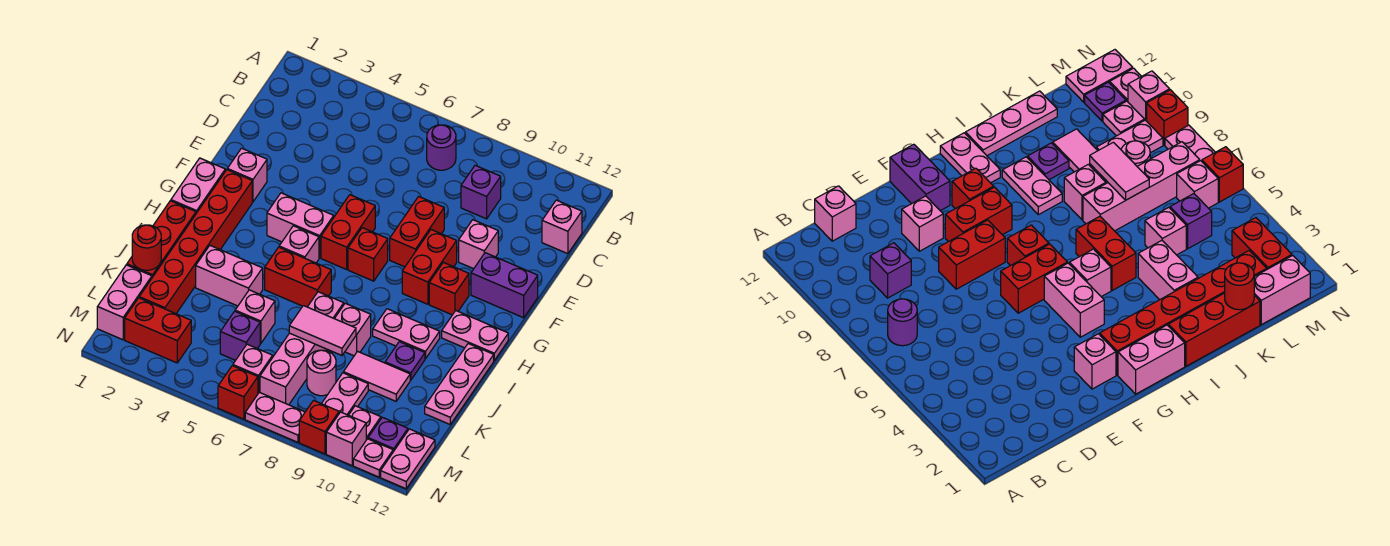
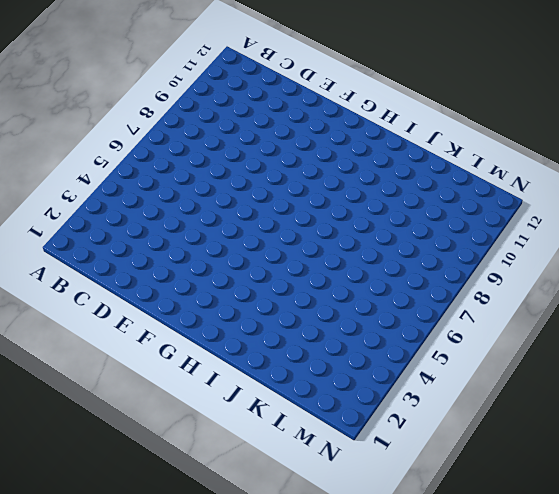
none -> purple round brick B7 level 1
none -> purple brick C9 level 1
none -> pink brick C12 level 1
none -> red brick E8:F8 level 1

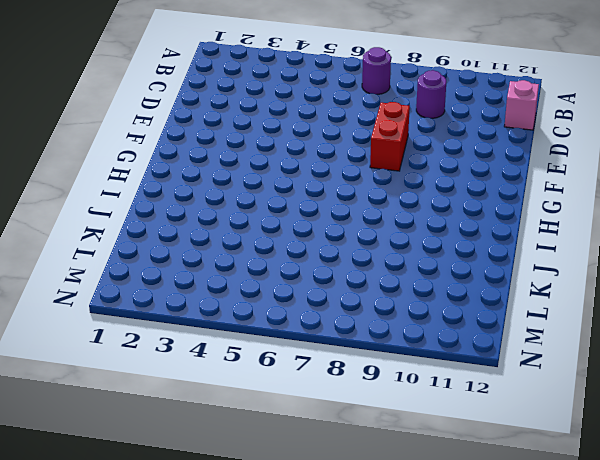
purple round brick C9 level 1 -> purple brick C9 level 1
none -> pink brick E10 level 1
none -> pink brick F2 level 1
none -> red brick F6:G6 level 1
none -> red brick F9:G9 level 1

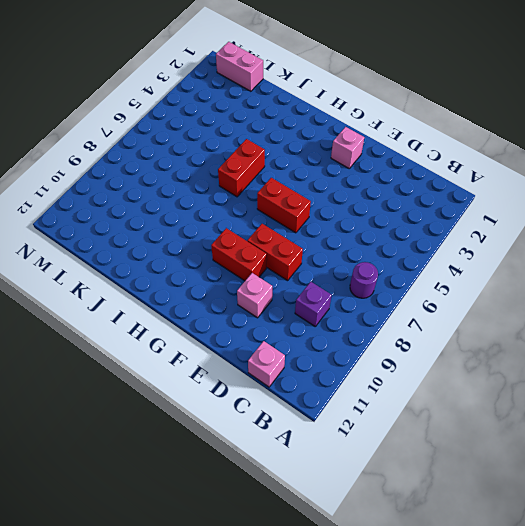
none -> purple brick F11:F12 level 1
none -> pink brick G1:H1 level 1
none -> red brick G2:L2 level 1
none -> pink brick G4:G5 level 1

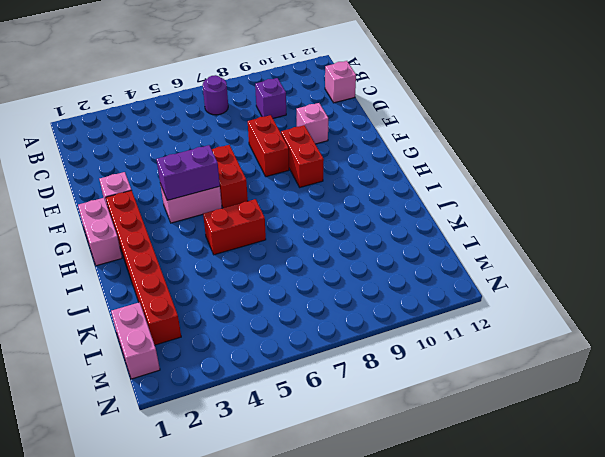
purple brick G4:G5 level 2 -> purple brick F11:F12 level 1
none -> red brick G7 level 1
none -> red brick G10 level 1
none -> pink brick H5 level 1
none -> pink plate H11:H12 level 1

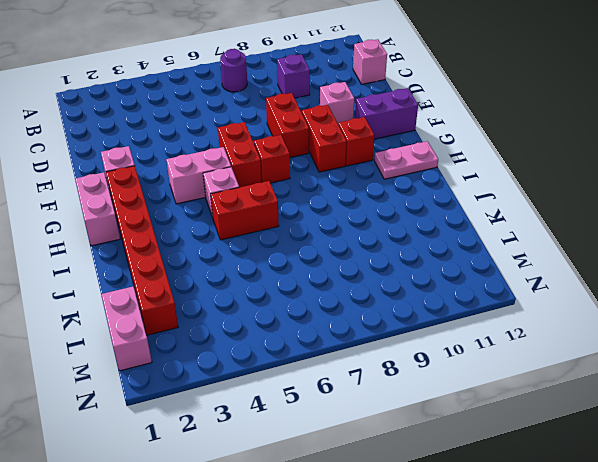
none -> red brick I1:K1 level 1
none -> pink plate I9:I10 level 1
none -> pink plate I12:K12 level 1
none -> pink brick J3:J4 level 1

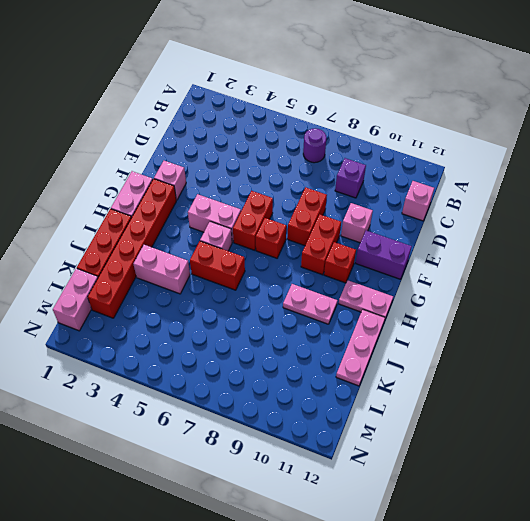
none -> pink brick J7:M7 level 1
none -> pink brick J8 level 1
none -> purple plate J10 level 1
none -> pink brick K5 level 1

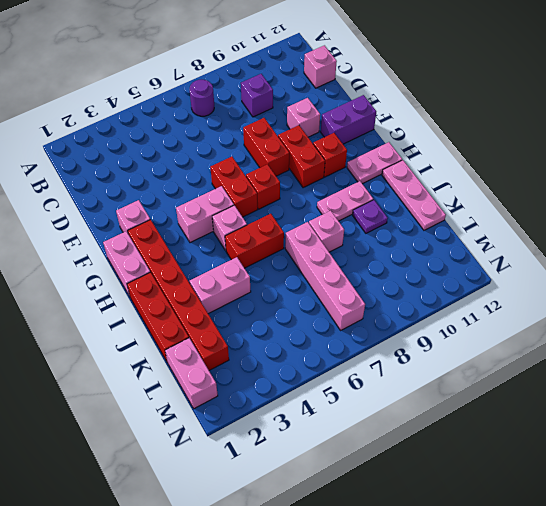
none -> pink brick K5 level 1
none -> pink tile K9:K10 level 1
none -> purple brick L5 level 1
none -> pink round brick L8 level 1

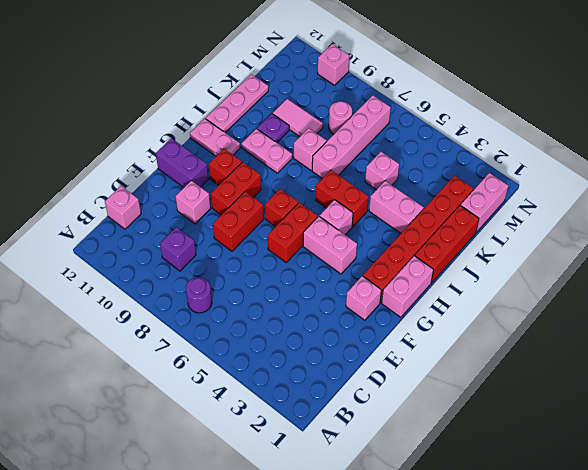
none -> purple brick L5 level 1
none -> pink plate L9:M9 level 1
none -> red brick M2:M3 level 1
none -> pink brick M6 level 1

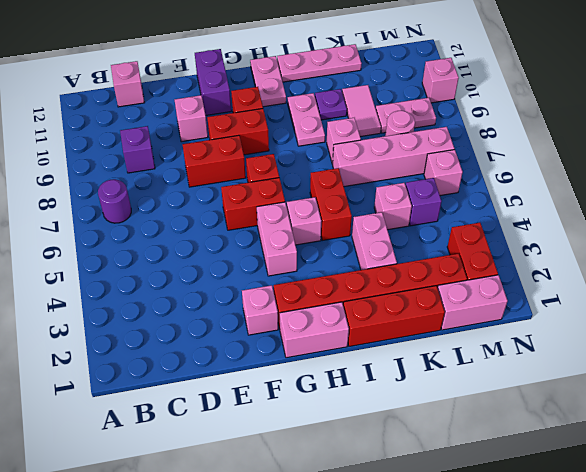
none -> pink plate M10 level 1
none -> purple plate M11 level 1
none -> pink plate M12:N12 level 1
none -> red brick N6 level 1

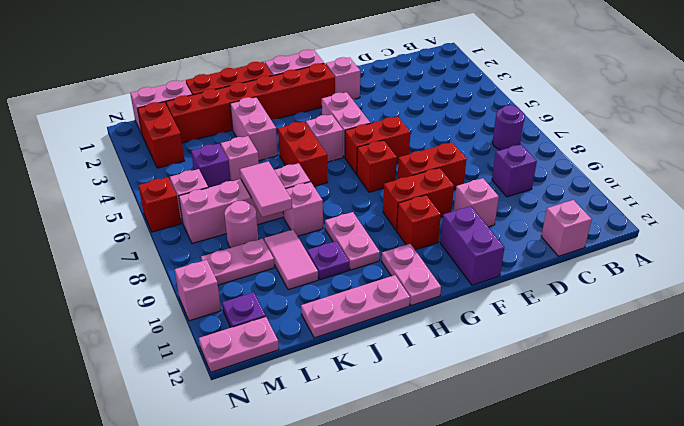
none -> pink plate M10 level 1
none -> pink plate N7:N8 level 1
none -> red brick N9 level 1
none -> pink plate N11 level 1

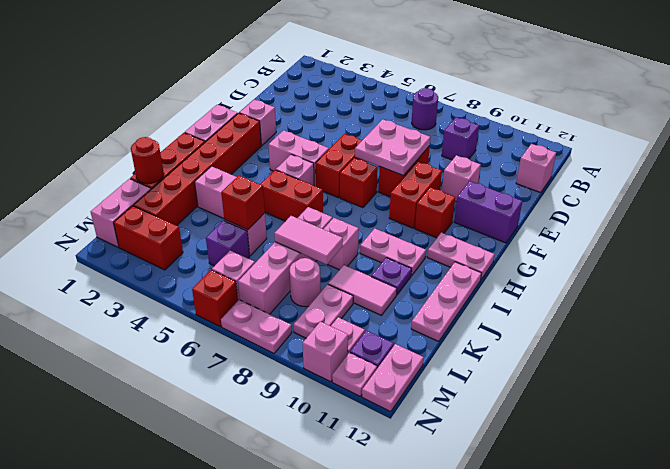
pink plate E7:F8 level 2 -> none
red brick K5 level 2 -> red brick N9 level 1

